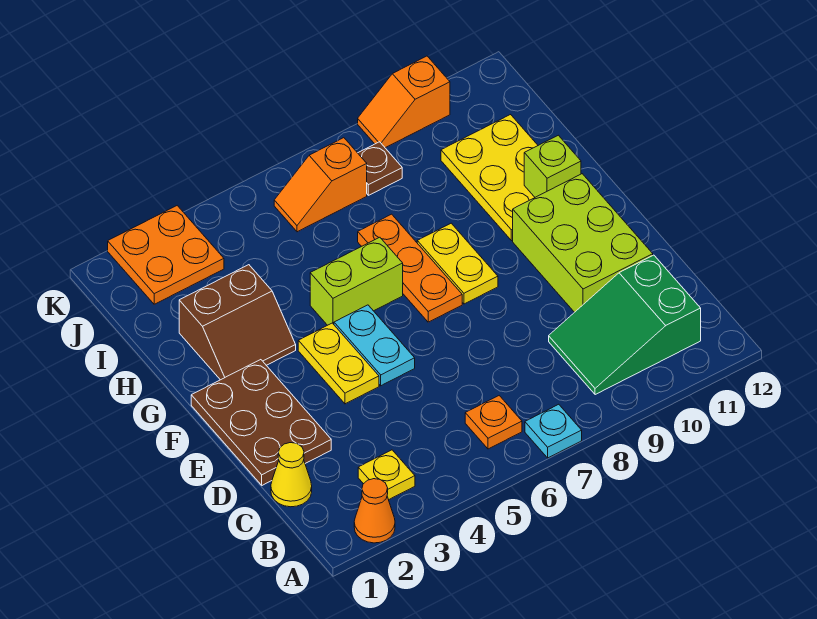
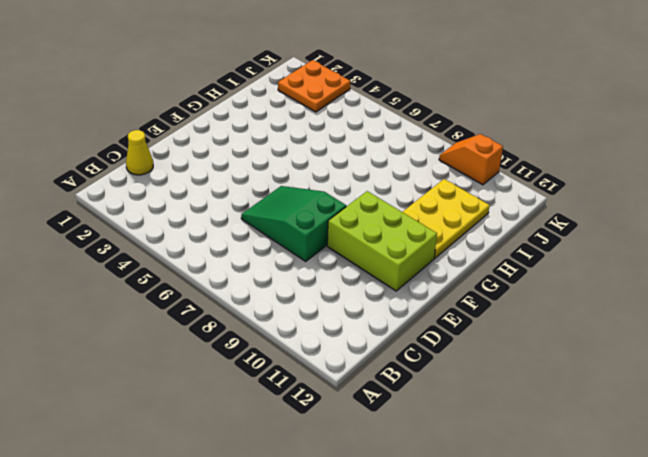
green slope D6:E8 level 1 top 8 -> green slope B9:C11 level 1 top 11
lime brick E9:F11 level 1 -> lime brick D10:F11 level 1
none -> orange cone A2 level 1
none -> cyan plate A7 level 1
none -> yellow plate B3 level 1

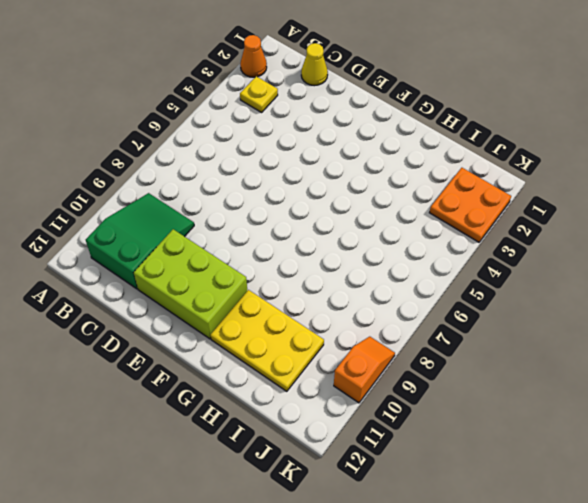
none -> cyan plate A7 level 1
none -> orange plate B6 level 1
none -> brown plate D1:F2 level 1

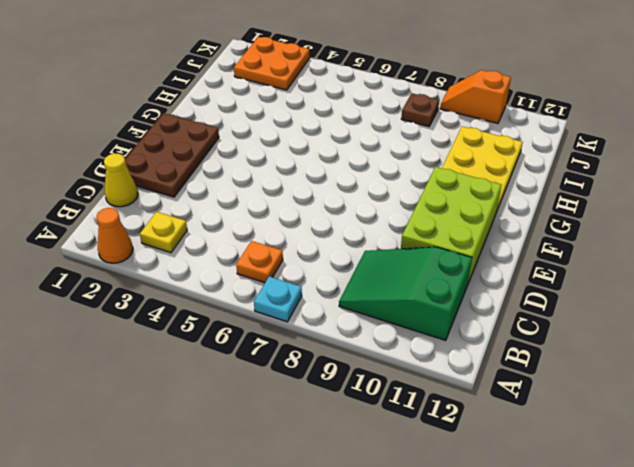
none -> yellow plate E4:F4 level 1
none -> cyan plate E5:F5 level 1
none -> orange plate F7:H7 level 1

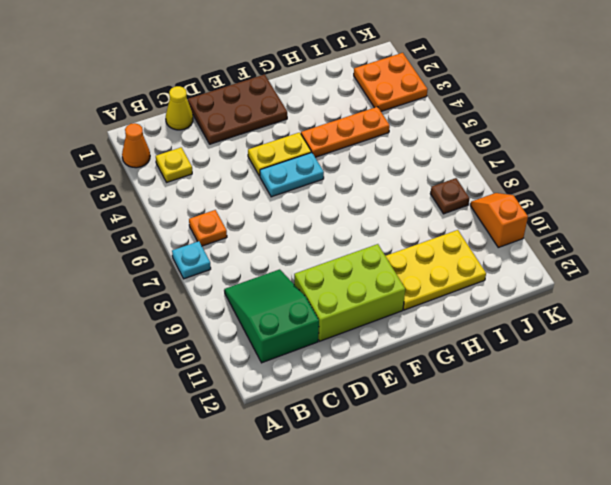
orange plate G4:I4 level 1 -> orange plate F7:H7 level 1
none -> yellow plate F8:G8 level 1
none -> brown slope G2:H3 level 1 top H
none -> lime brick G5:G6 level 1

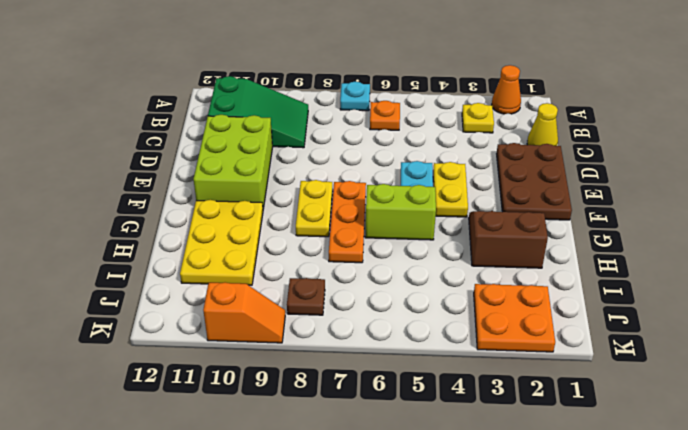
none -> orange slope J6:J7 level 1 top 7
none -> lime brick G11 level 2

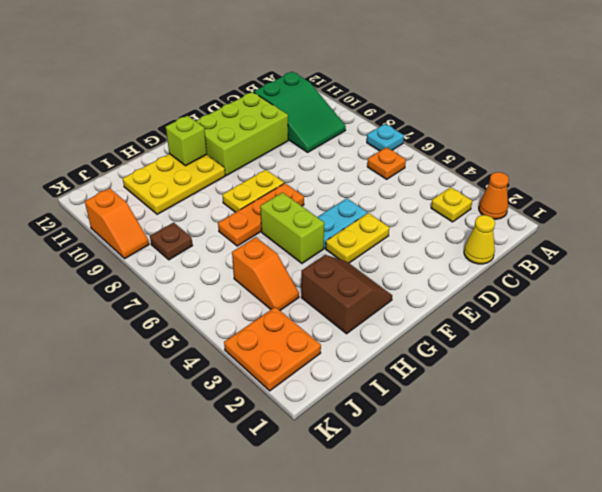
orange slope I4:I5 level 1 top 5 -> orange slope J6:J7 level 1 top 7
none -> brown plate D1:F2 level 1

